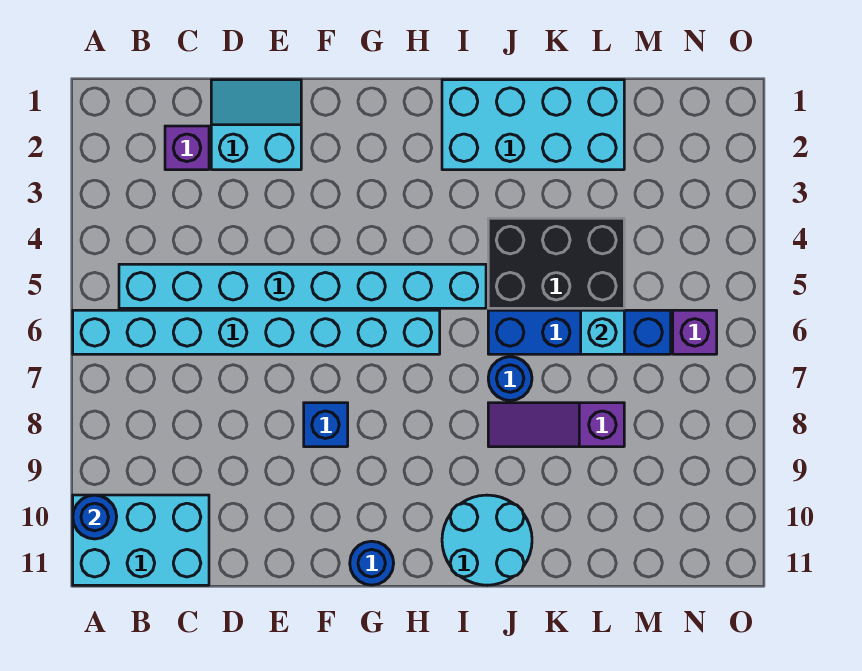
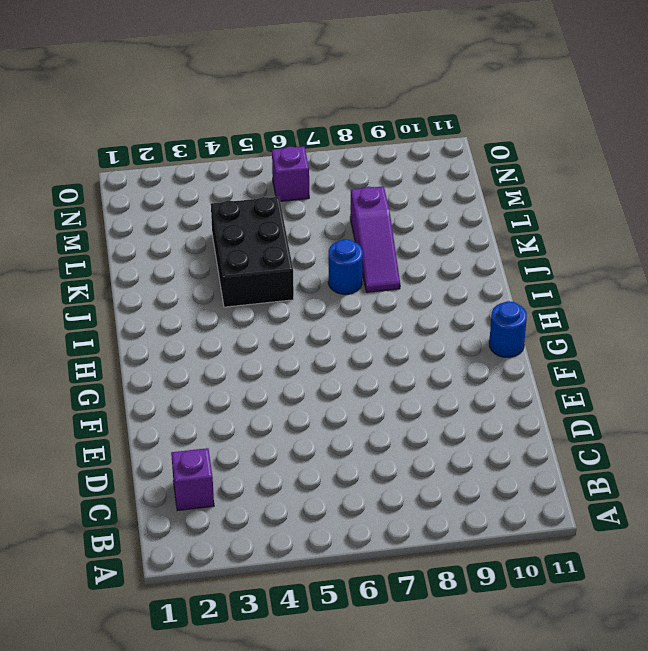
none -> cyan brick A6:H6 level 1
none -> cyan brick A10:C11 level 1
none -> cyan brick B5:I5 level 1

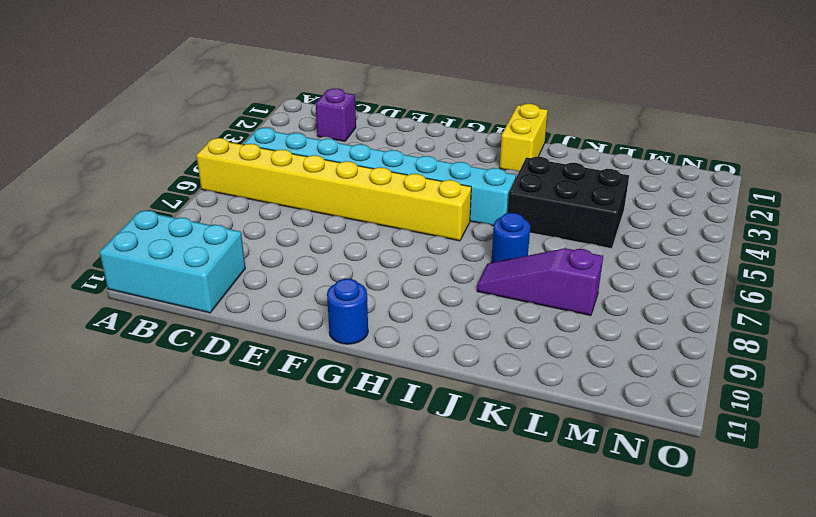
yellow brick A6:H6 level 1 -> cyan brick A6:H6 level 1
yellow brick I1:I2 level 1 -> cyan brick I1:L2 level 1
none -> cyan slope D1:E2 level 1 top 2
none -> blue brick F8 level 1
none -> cyan round brick I10:J11 level 1

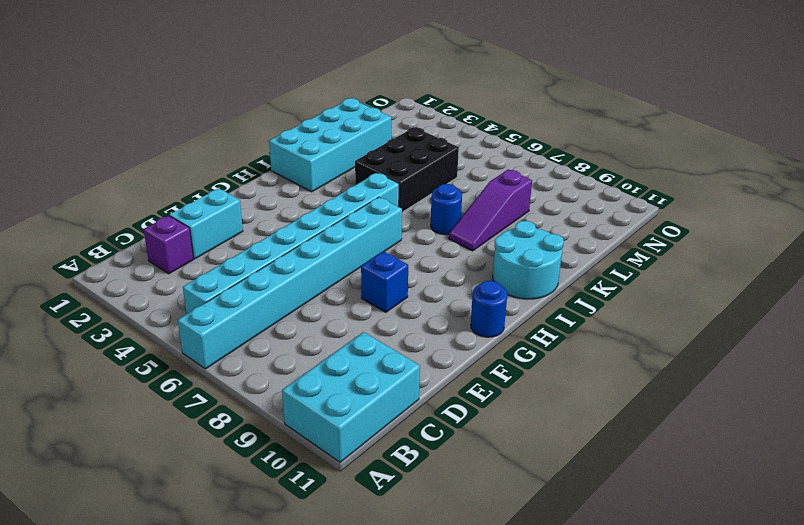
none -> blue brick J6:M6 level 1
none -> purple brick N6 level 1
none -> blue round brick A10 level 2

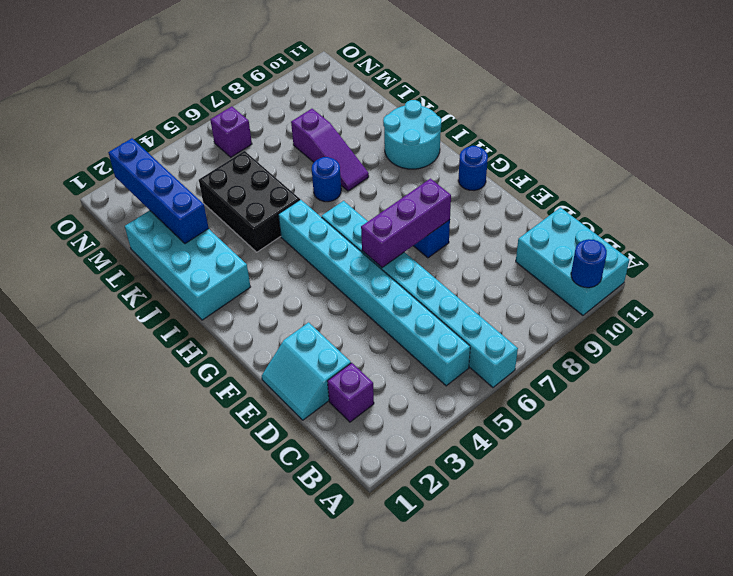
purple brick F6:F8 level 2 -> none
blue brick K2:N2 level 2 -> blue brick J6:M6 level 1
none -> cyan brick L6 level 2

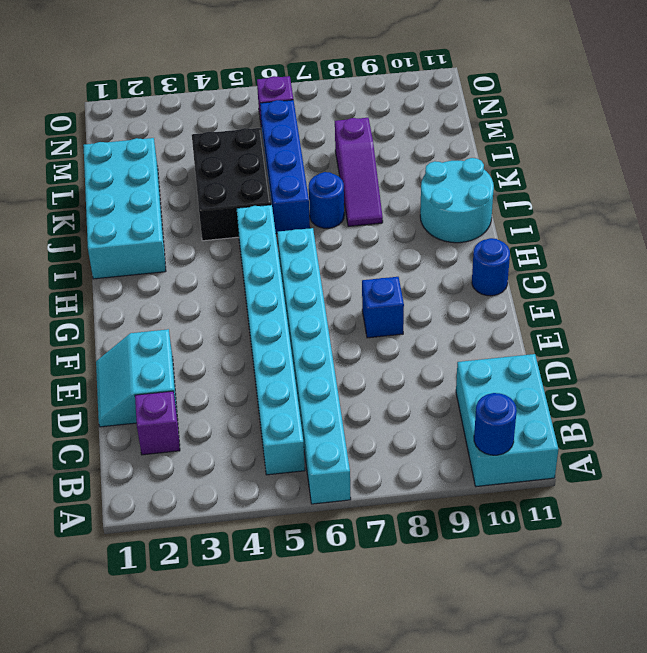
none -> cyan brick L6 level 2

